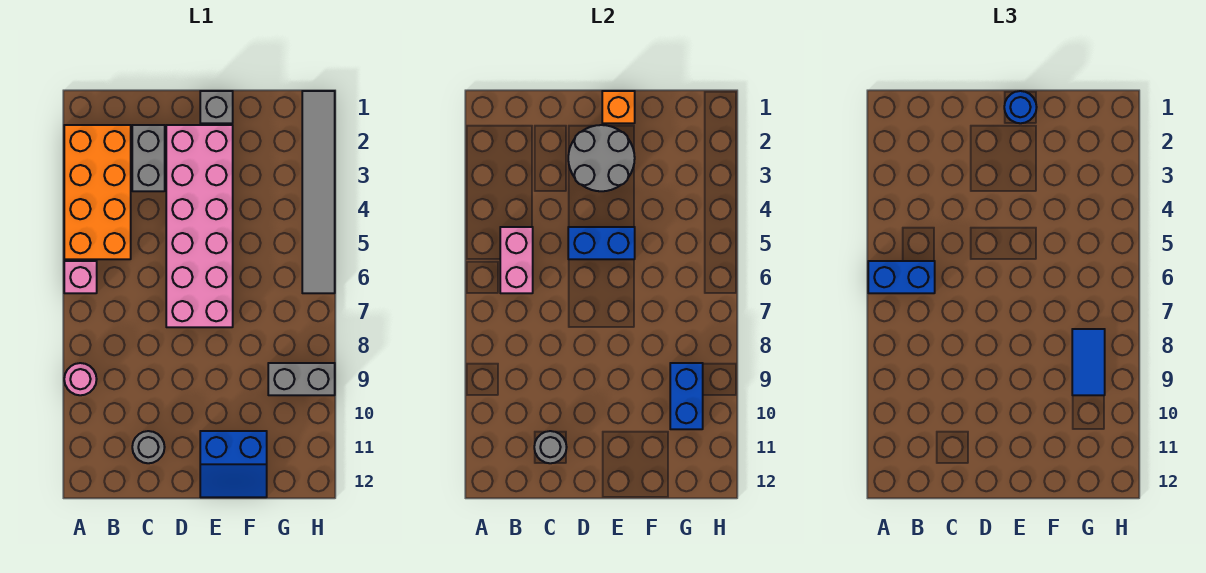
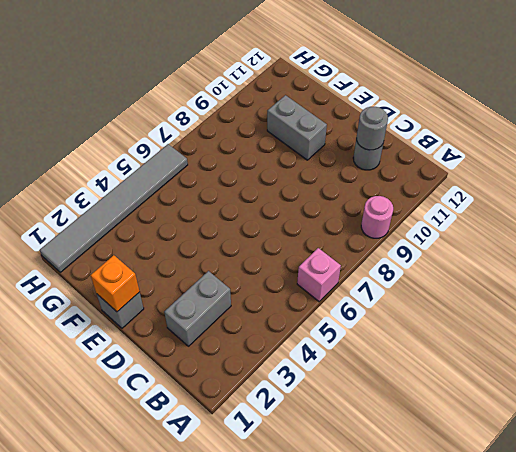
grey brick E10:F10 level 1 -> grey brick G9:H9 level 1
none -> orange brick A2:B5 level 1
none -> pink brick D2:E7 level 1
none -> blue slope E11:F12 level 1 top 11

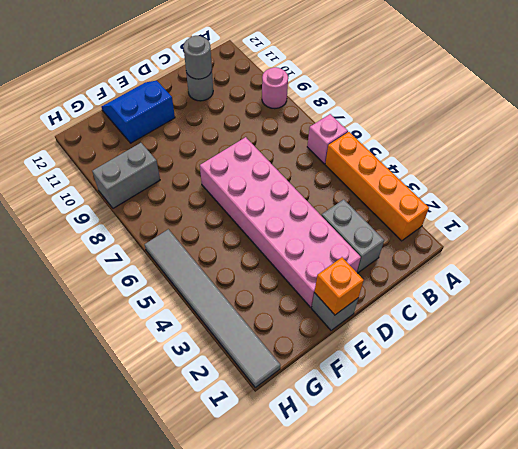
orange brick A2:A5 level 1 -> orange brick A2:B5 level 1
none -> pink brick B5:B6 level 2
none -> grey round brick D2:E3 level 2
none -> blue brick D5:E5 level 2

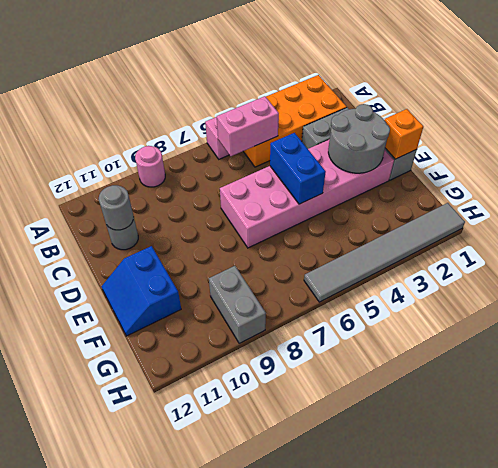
none -> blue brick G9:G10 level 2
none -> blue brick A6:B6 level 3
none -> blue round brick E1 level 3

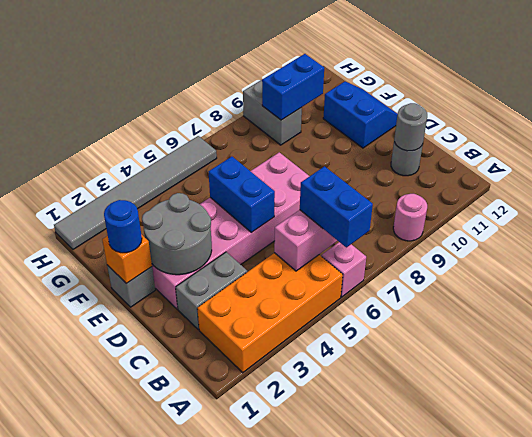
none -> blue tile G8:G9 level 3

